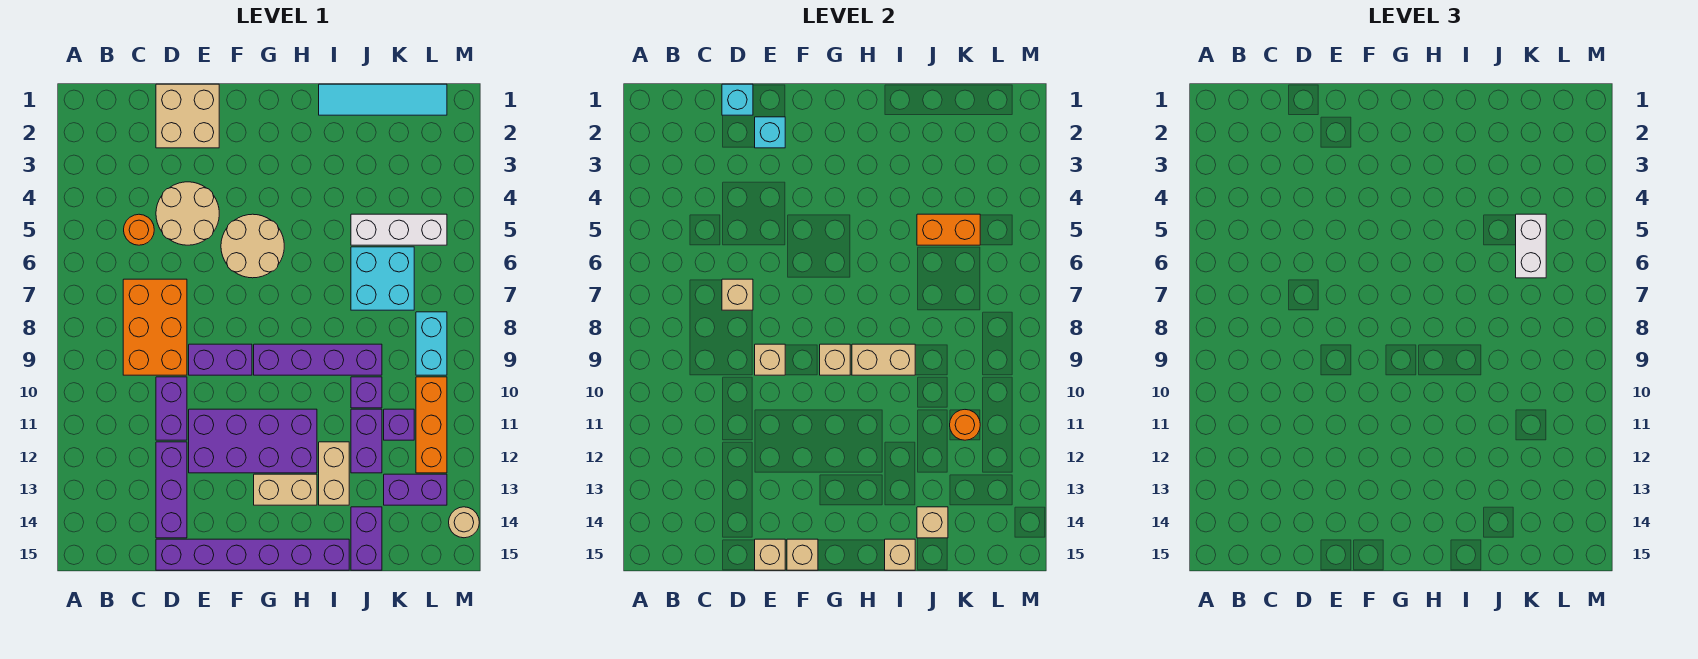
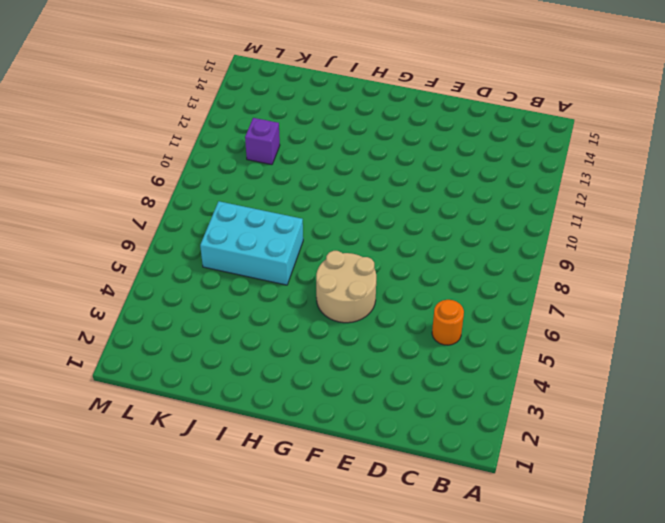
cyan brick I6:K7 level 1 -> cyan brick J6:K7 level 1
none -> orange brick C7:D9 level 1
none -> tan brick D1:E2 level 1
none -> tan round brick D4:E5 level 1
none -> purple brick D10:D11 level 1

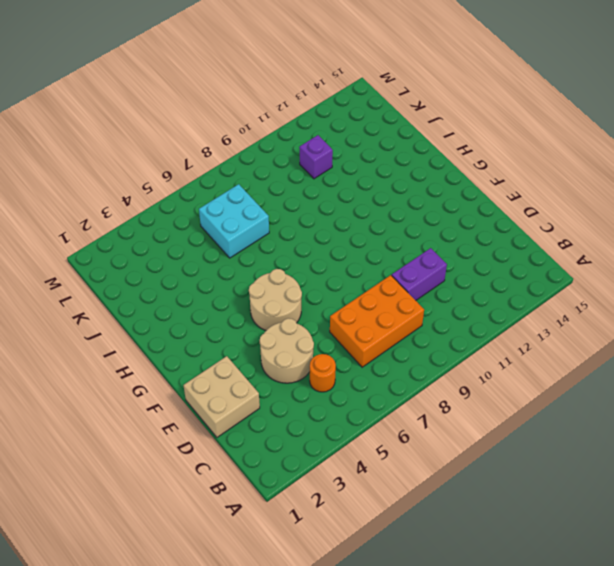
none -> purple brick D12:D14 level 1
none -> purple brick D15:I15 level 1
none -> purple brick E9:F9 level 1
none -> purple brick E11:H12 level 1

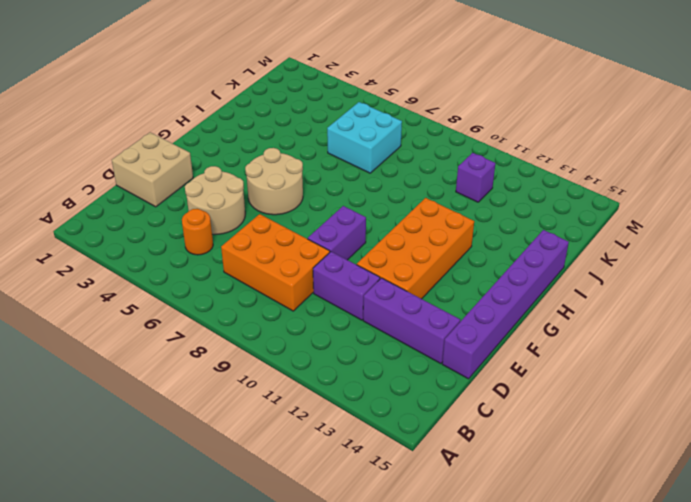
orange brick E11:H12 level 1 -> purple brick E11:H12 level 1
none -> purple brick G9:J9 level 1
none -> tan brick G13:H13 level 1
none -> cyan tile I1:L1 level 1
none -> tan brick I12:I13 level 1

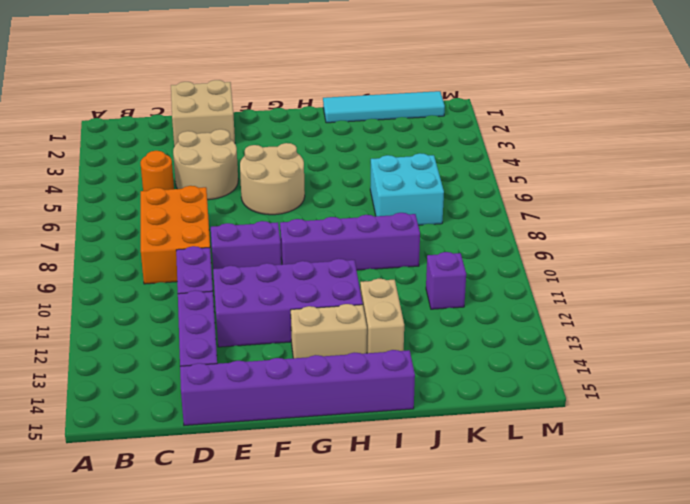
none -> white brick J5:L5 level 1
none -> purple brick J10 level 1
none -> purple brick J11:J12 level 1
none -> purple brick J14:J15 level 1

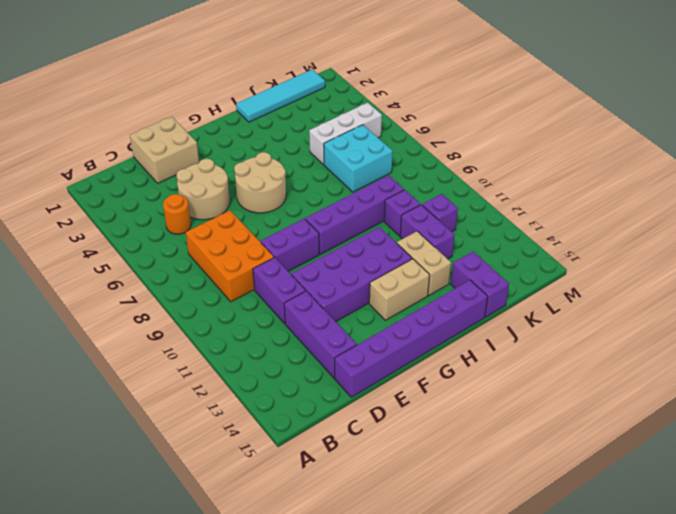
none -> purple brick K13:L13 level 1
none -> cyan brick L8:L9 level 1
none -> orange brick L10:L12 level 1
none -> tan round brick M14 level 1

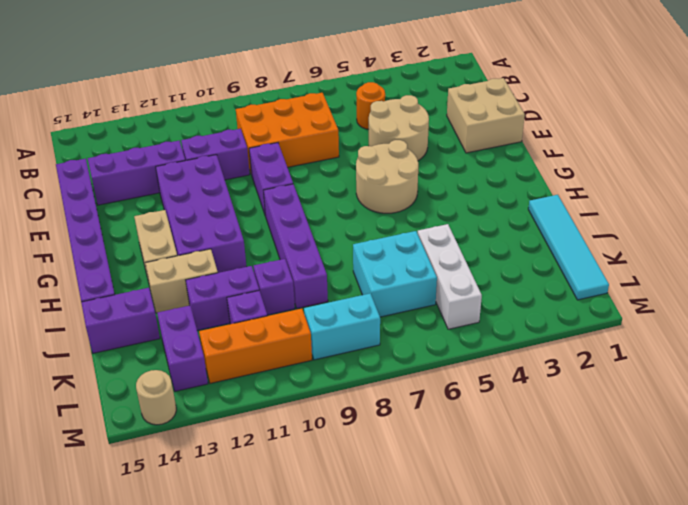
none -> cyan brick D1 level 2
none -> tan brick D7 level 2
none -> cyan brick E2 level 2
none -> tan brick E9 level 2

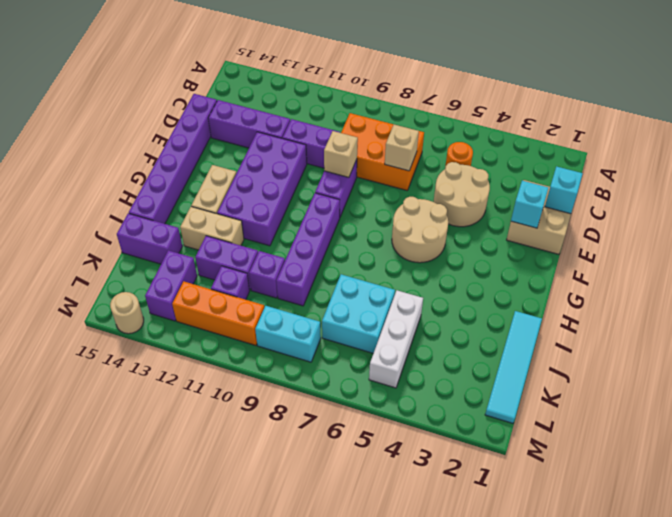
none -> tan brick E15 level 2
none -> tan brick F15 level 2
none -> tan brick G9 level 2
none -> tan brick H9:I9 level 2

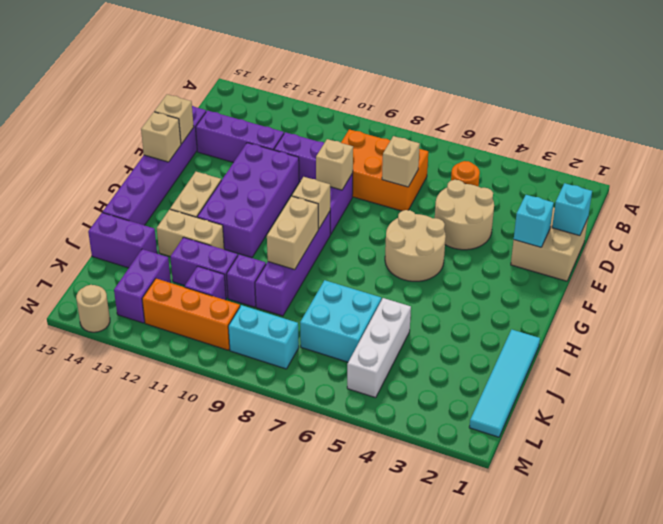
none -> tan brick I15 level 2
none -> orange brick J5:K5 level 2
none -> tan brick J14 level 2
none -> orange round brick K11 level 2

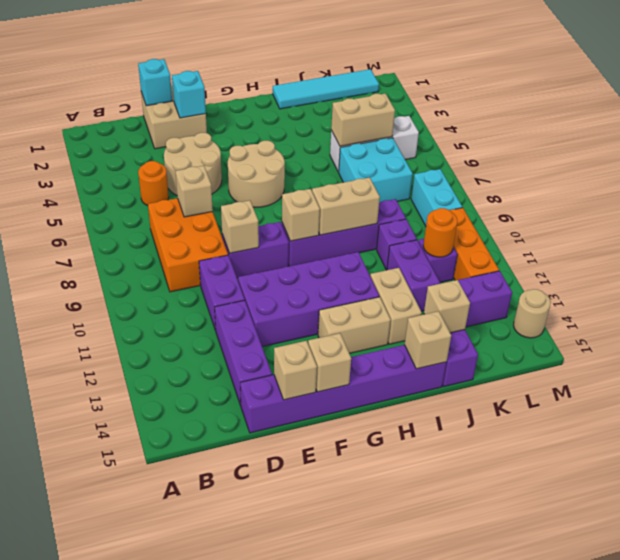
tan brick J5:K5 level 2 -> orange brick J5:K5 level 2
none -> white brick K5:K6 level 3

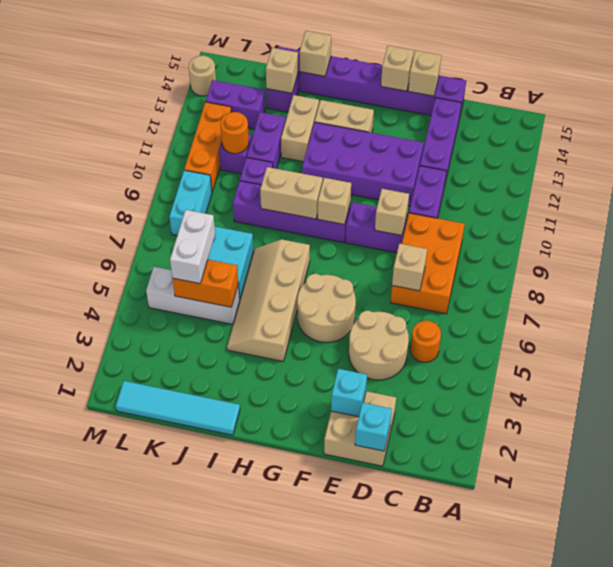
tan slope H4:I7 level 1 top H -> none

